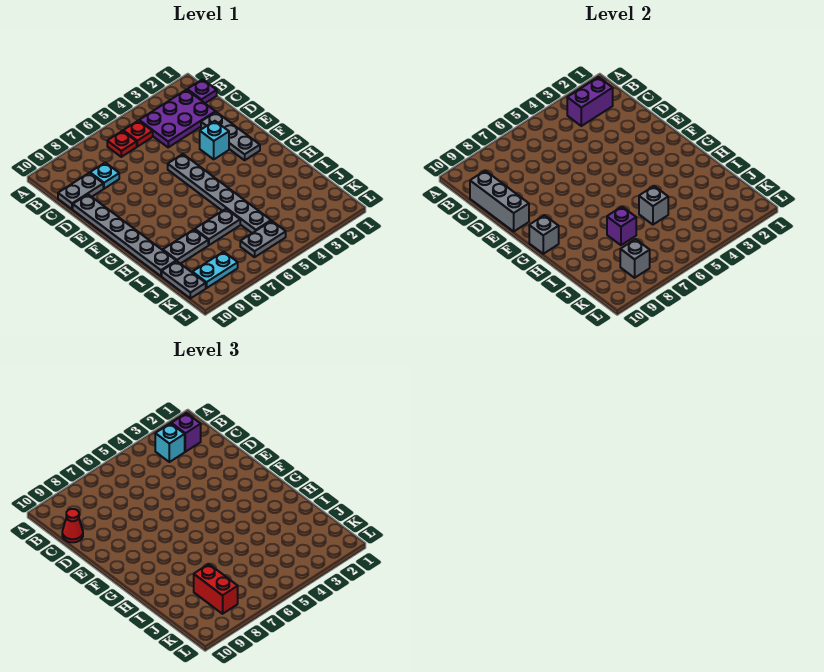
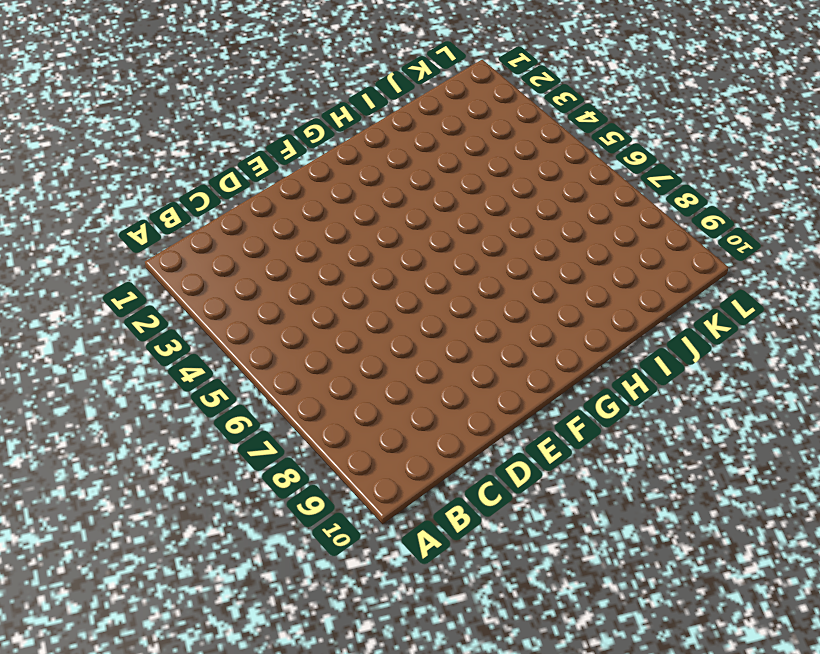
none -> purple plate B1 level 1
none -> purple plate B2:C4 level 1
none -> red plate B5 level 1

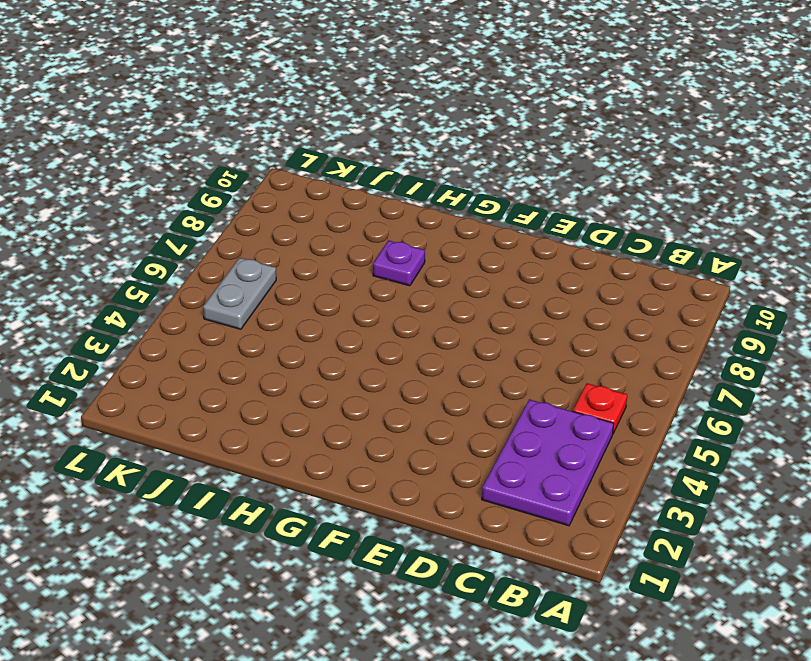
purple plate H8 level 1 -> purple plate B1 level 1
none -> red plate B6 level 1
none -> cyan plate C8 level 1
none -> grey plate C9:C10 level 1

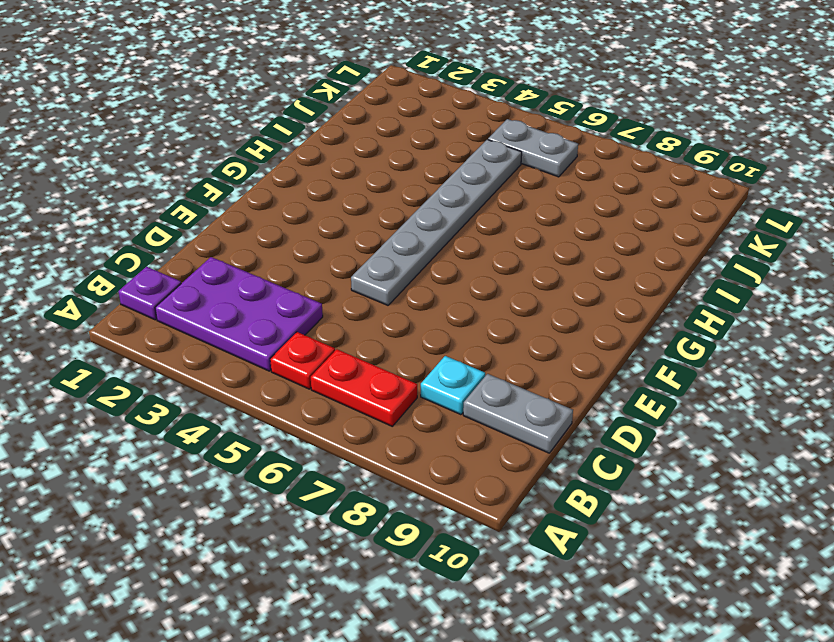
red plate B6:B7 level 1 -> red plate B6 level 1
none -> grey plate D2:F2 level 1
none -> grey plate D10:I10 level 1
none -> cyan brick E3 level 1

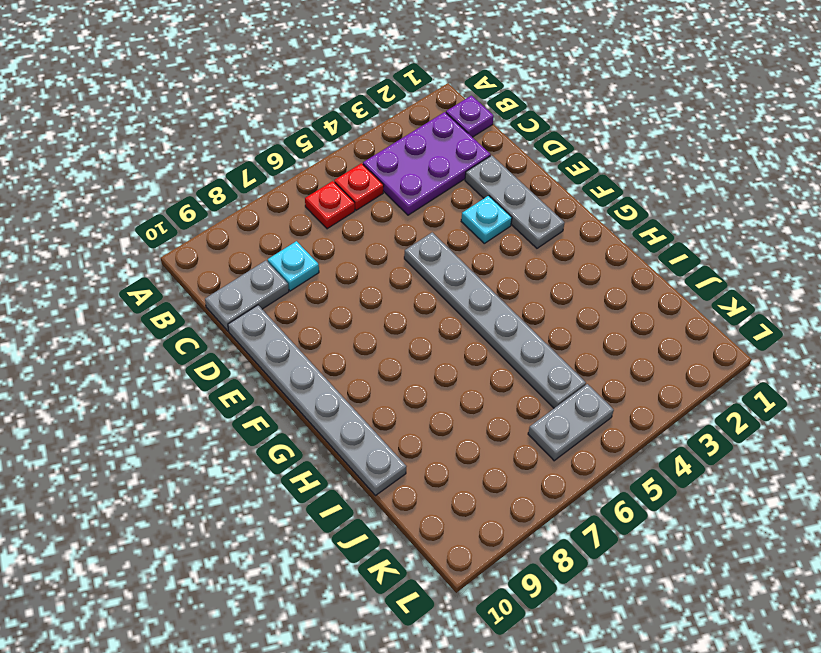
cyan plate E3 level 1 -> cyan brick E3 level 1
none -> grey plate I6:I7 level 1
none -> grey plate I8:I9 level 1
none -> grey plate J10:K10 level 1

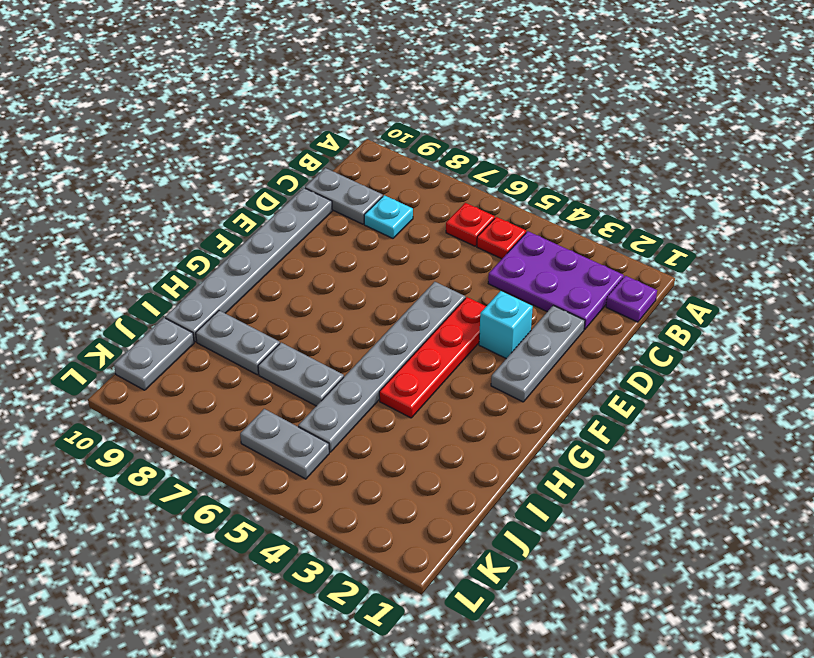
red plate E4:H4 level 1 -> none
none -> cyan plate K8:K9 level 1
none -> purple brick B2:B3 level 2
none -> grey brick C10:E10 level 2

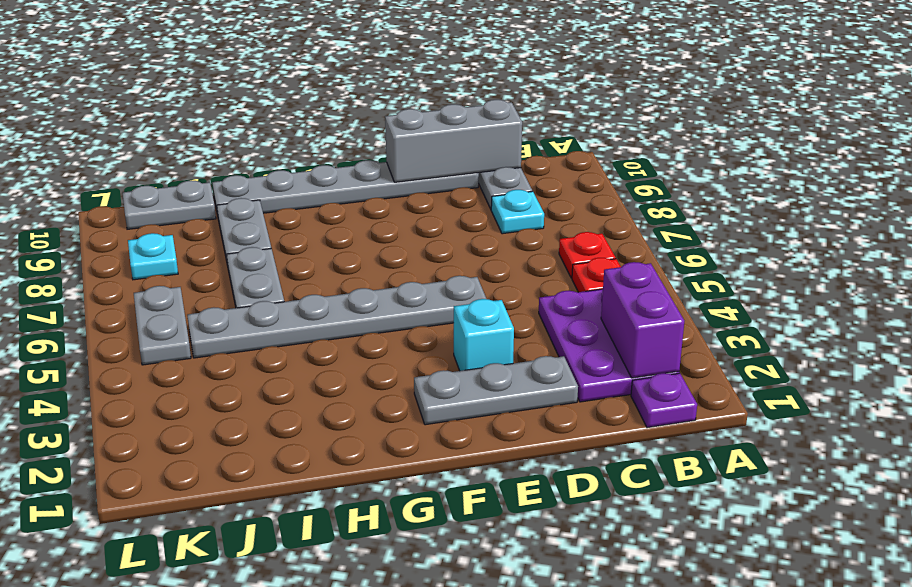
cyan plate K8 level 1 -> cyan plate K8:K9 level 1
none -> grey brick G10 level 2
none -> grey brick I5 level 2
none -> purple brick I7 level 2

